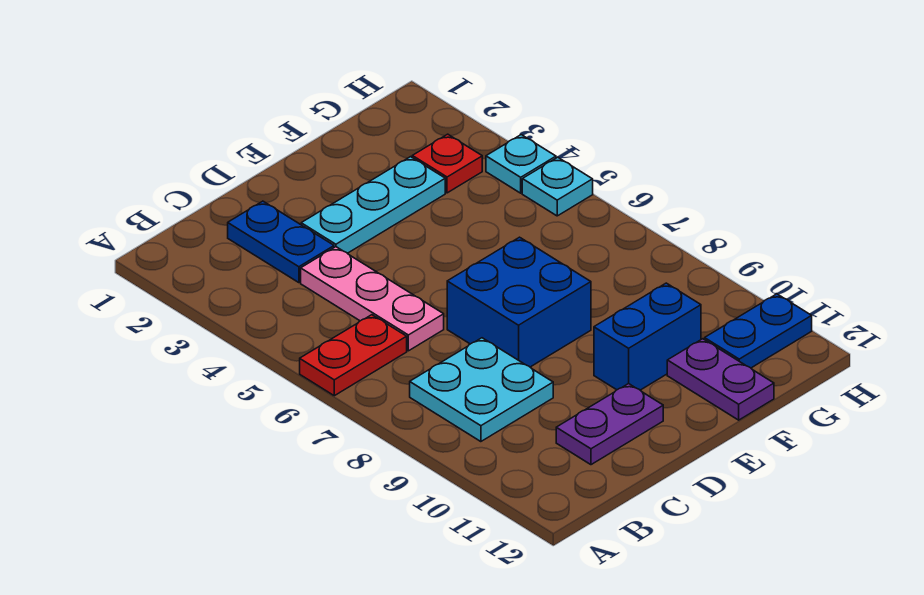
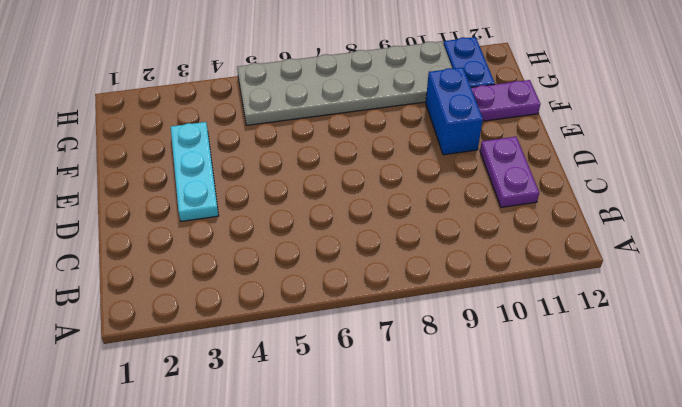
grey plate G5:H10 level 1 -> cyan plate H5 level 1
none -> red plate A6:B6 level 1
none -> cyan plate B8:C9 level 1
none -> blue plate C2:C3 level 1

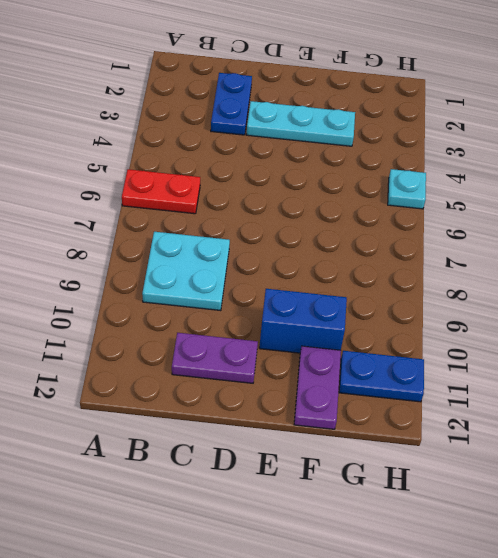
none -> pink plate C4:C6 level 1
none -> blue brick D7:E8 level 1
none -> red plate G3 level 1

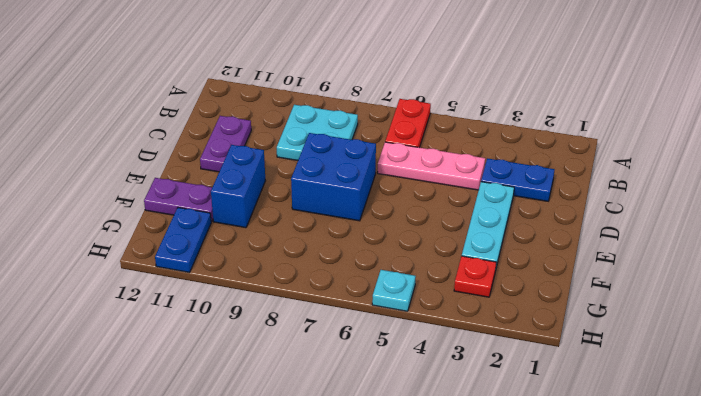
none -> cyan plate H4 level 1

